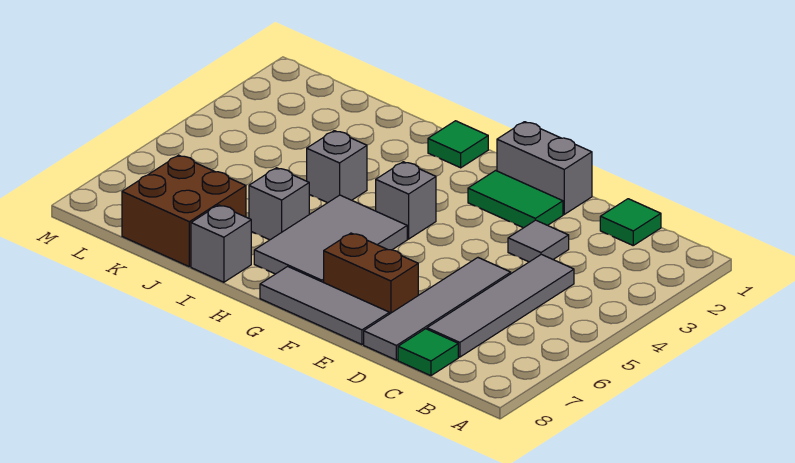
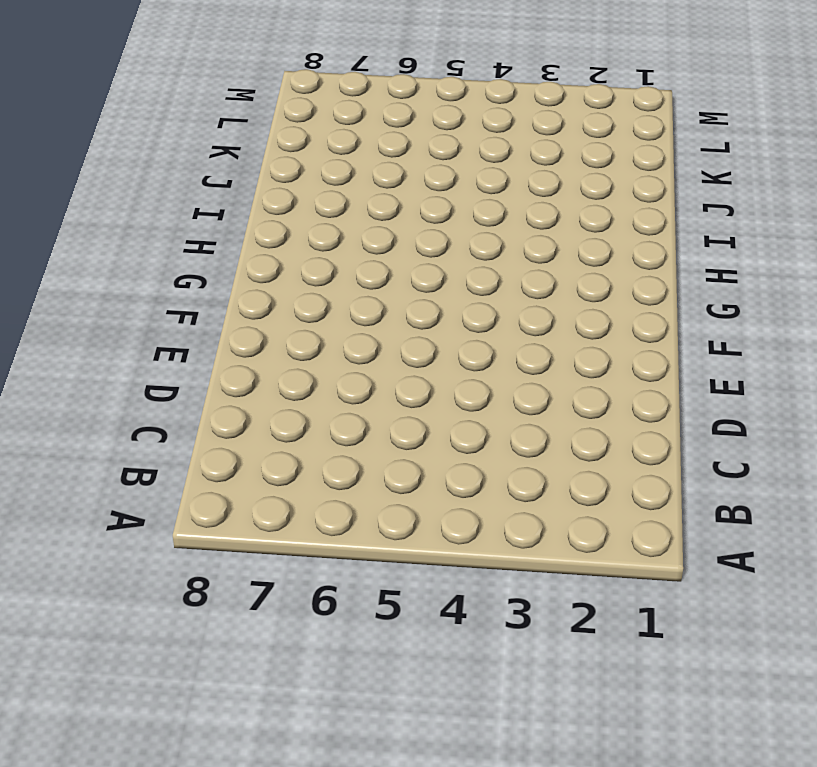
none -> green tile C1 level 1
none -> grey tile C4:C7 level 1
none -> green tile C8 level 1

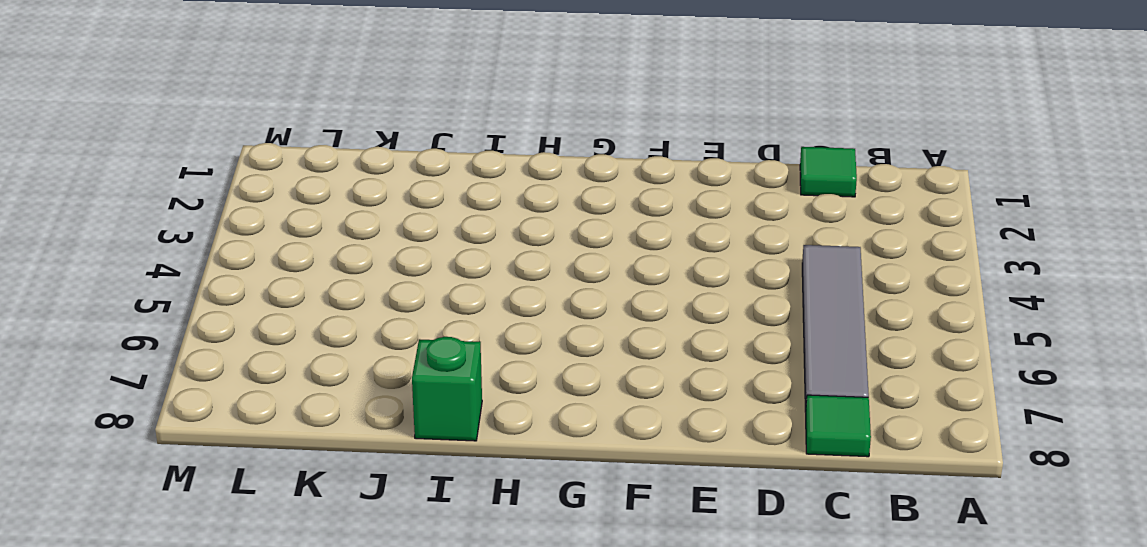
green brick I8 level 1 -> grey brick I8 level 1
none -> grey tile D3 level 1
none -> grey tile D5:D8 level 1
none -> grey brick E1:F1 level 1

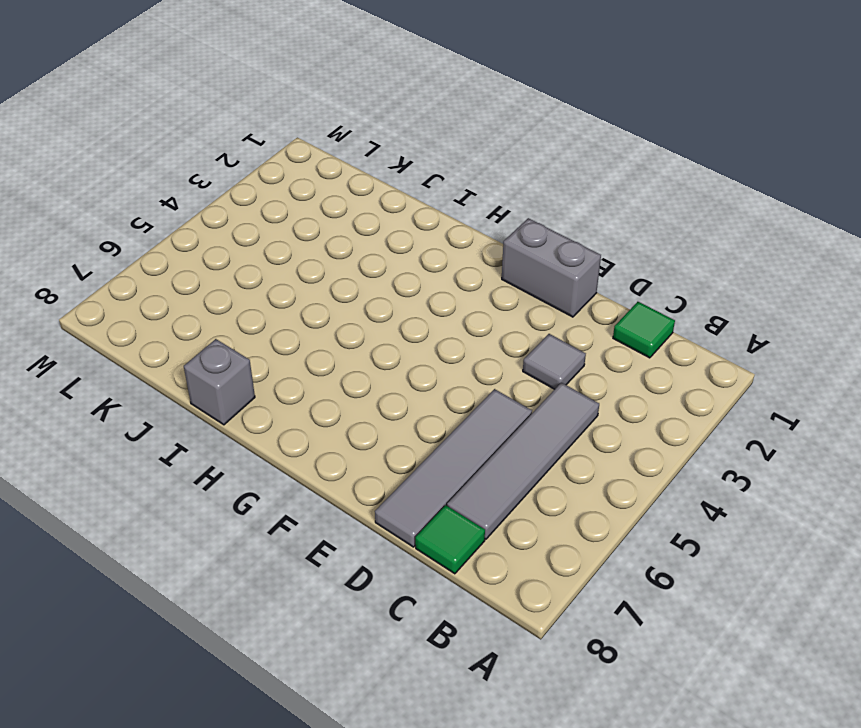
none -> green tile E2:F2 level 1
none -> brown brick E7:F7 level 1
none -> grey tile E8:G8 level 1

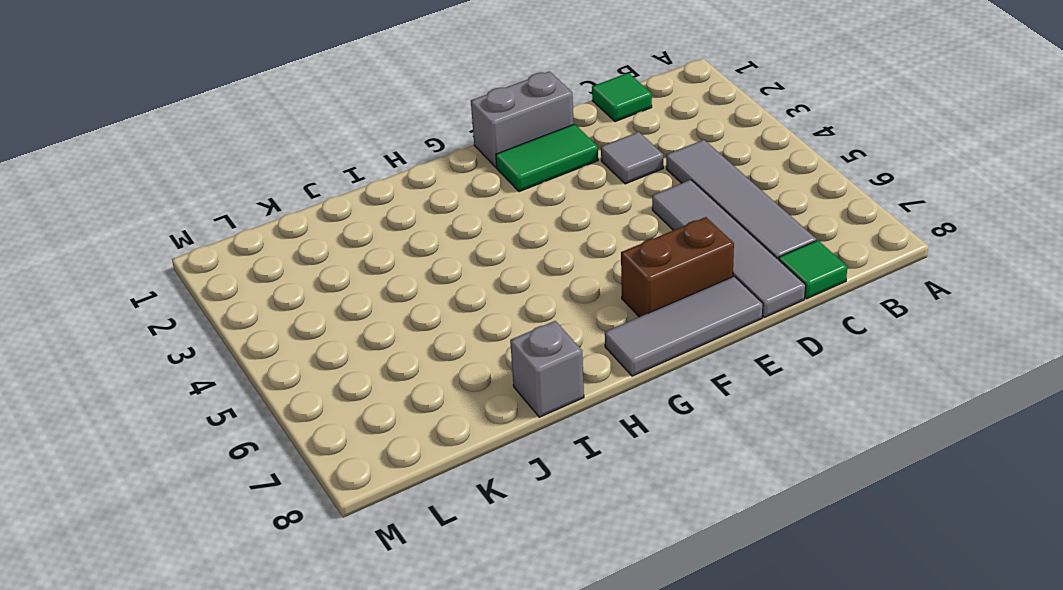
none -> grey brick G4 level 1
none -> grey tile G5:H7 level 1
none -> green tile H1 level 1

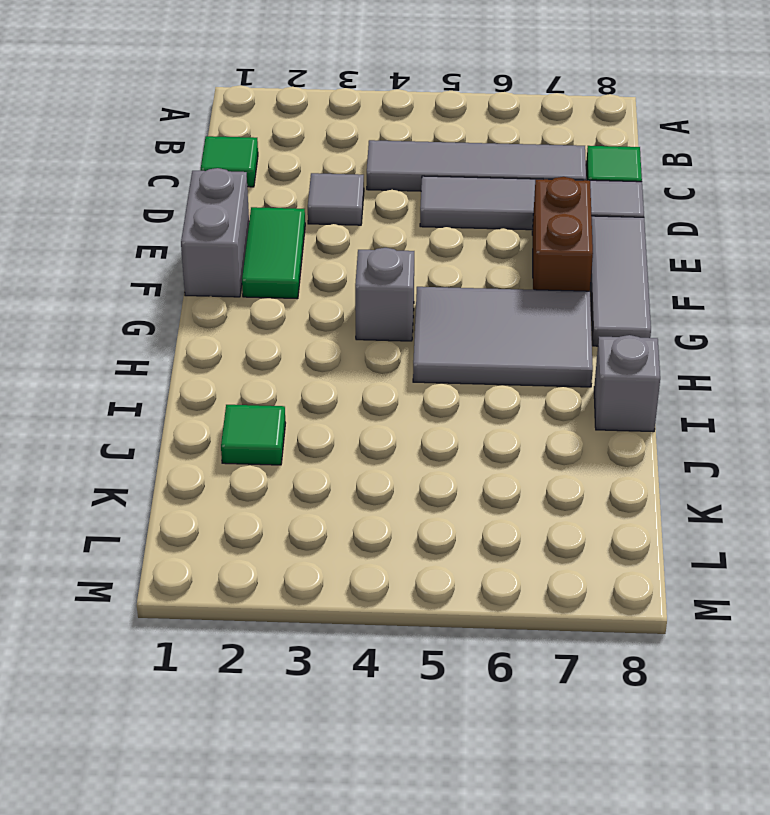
green tile J2 level 1 -> green tile H1 level 1
none -> grey brick I4 level 1
none -> grey brick I6 level 1
none -> brown brick J7:K8 level 1

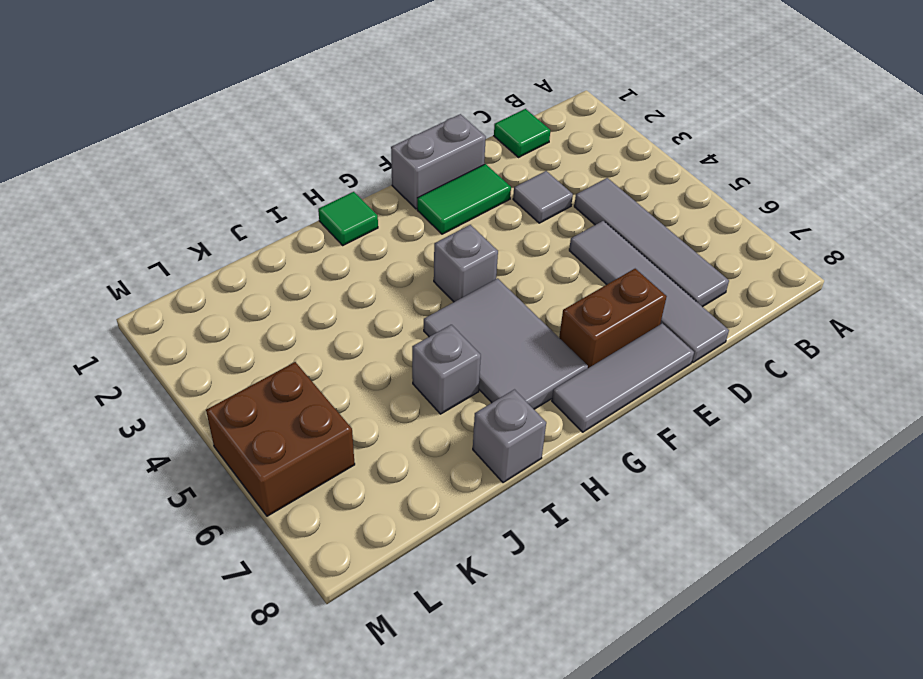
brown brick L5:M6 level 1 -> brown brick J7:K8 level 1
none -> green tile C8 level 1
none -> grey brick I4 level 1

